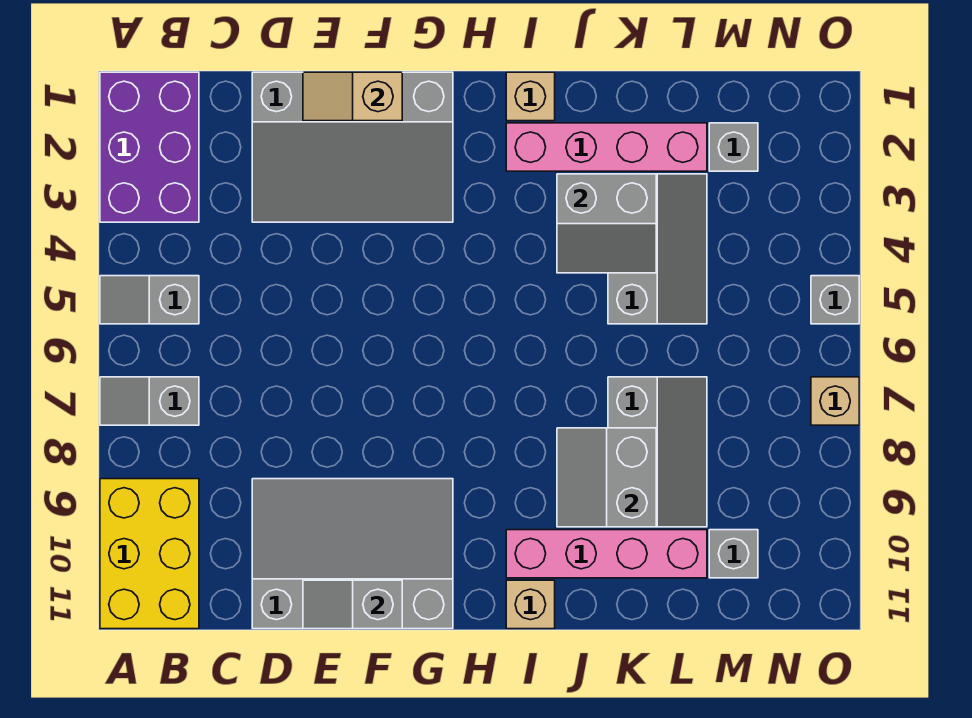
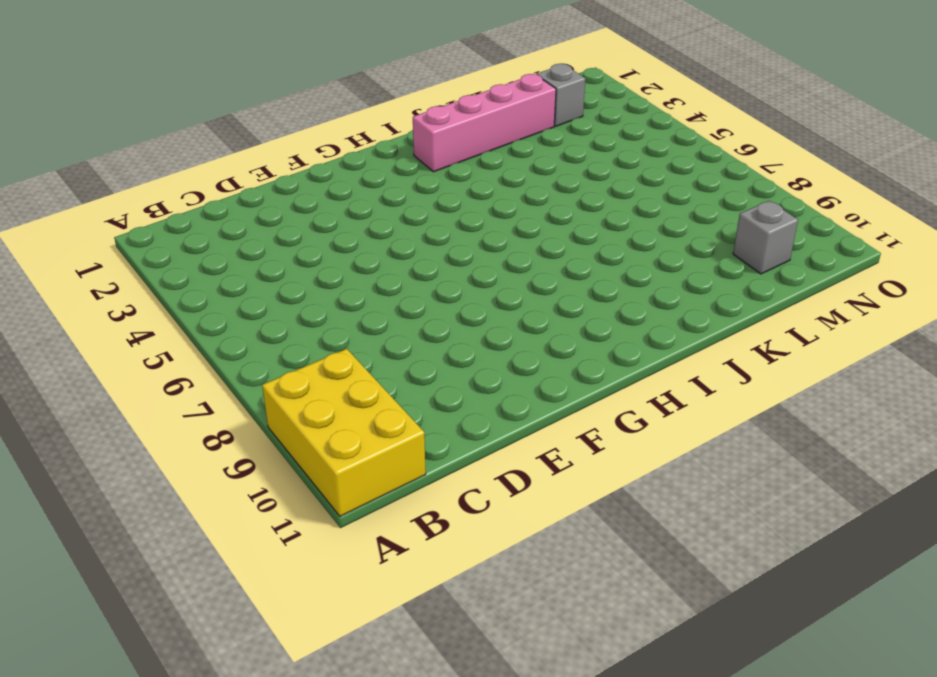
none -> purple brick A1:B3 level 1
none -> grey slope A5:B5 level 1 top B
none -> grey slope A7:B7 level 1 top B

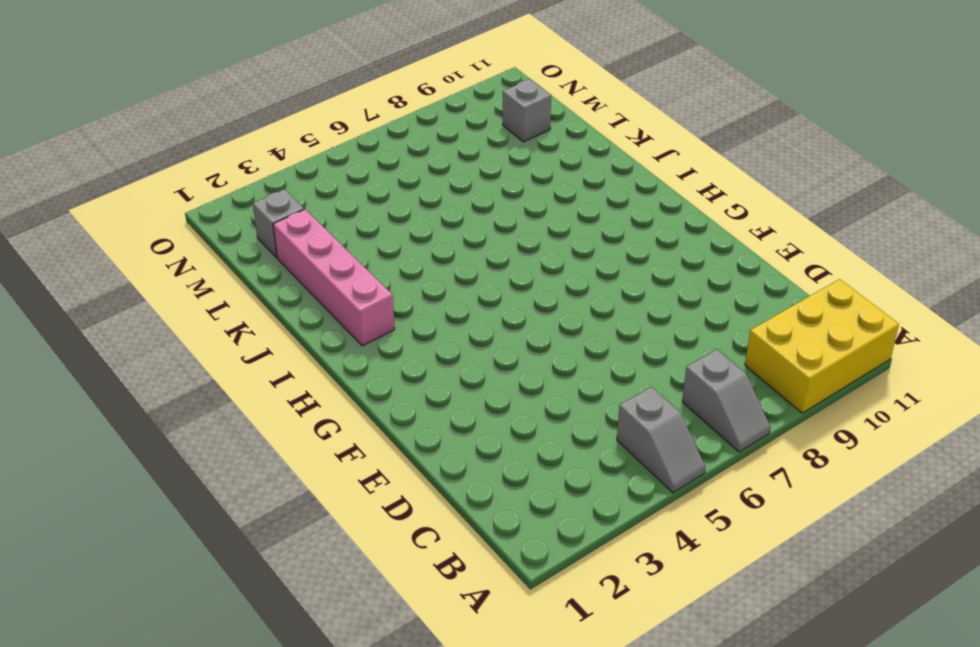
none -> purple brick A1:B3 level 1
none -> grey slope D1:G3 level 1 top 1
none -> grey slope D9:G11 level 1 top 11

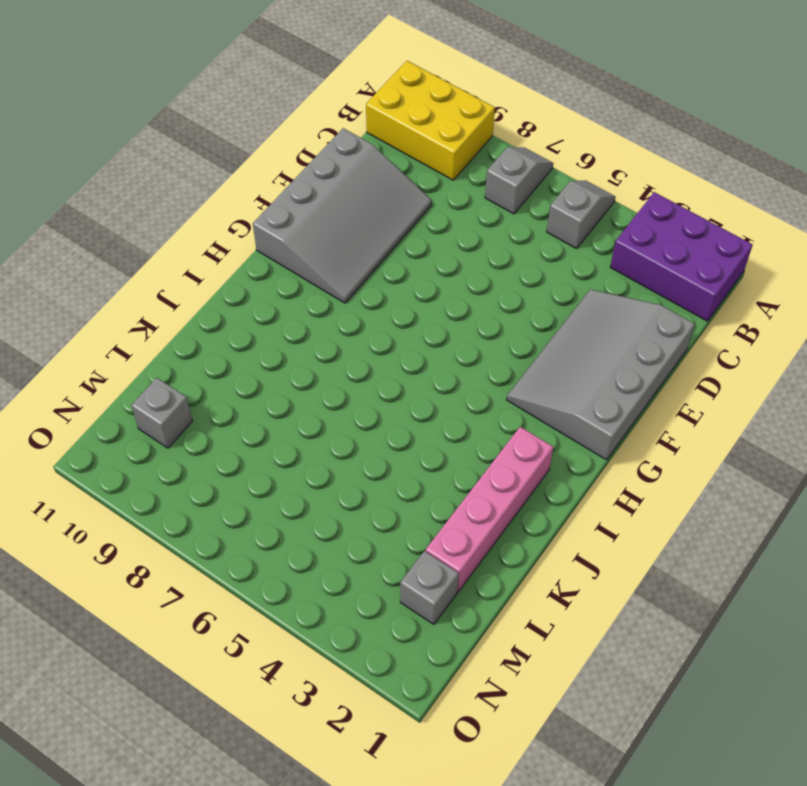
none -> tan brick I1 level 1
none -> pink brick I10:L10 level 1
none -> tan brick I11 level 1

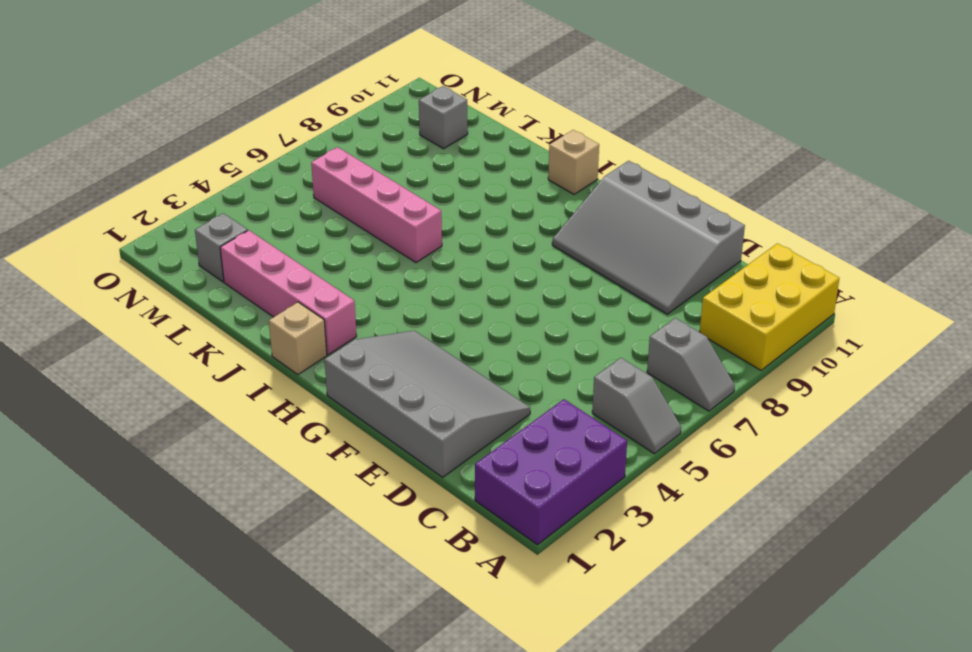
pink brick J6:M6 level 1 -> pink brick I10:L10 level 1
none -> grey slope K3:L5 level 1 top K
none -> grey slope K7:L9 level 1 top K
none -> grey brick O5 level 1

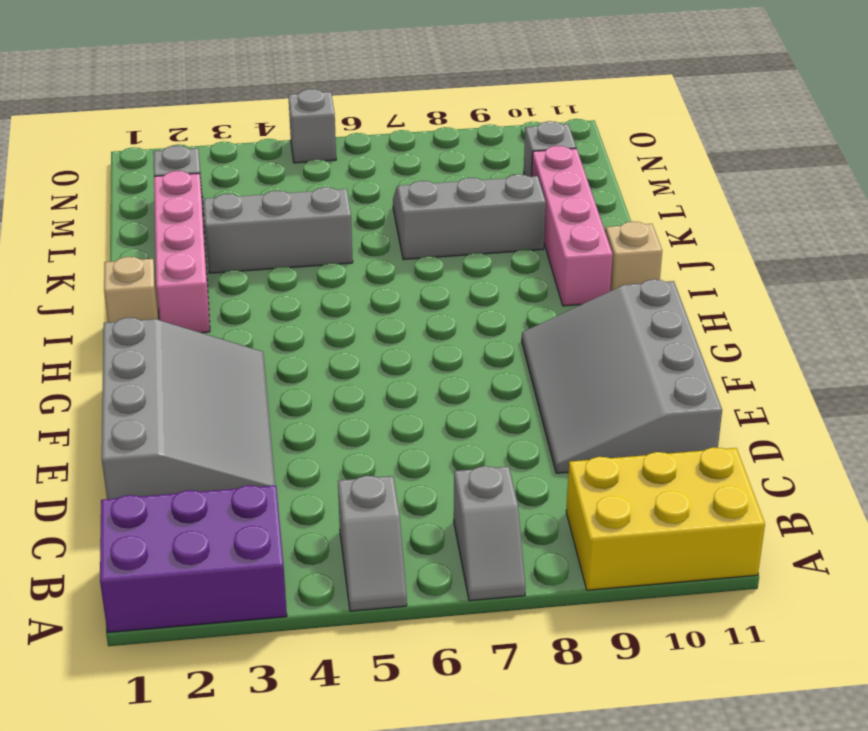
none -> tan brick O7 level 1
none -> tan slope E1:F1 level 2 top F
none -> grey slope E11:F11 level 2 top F

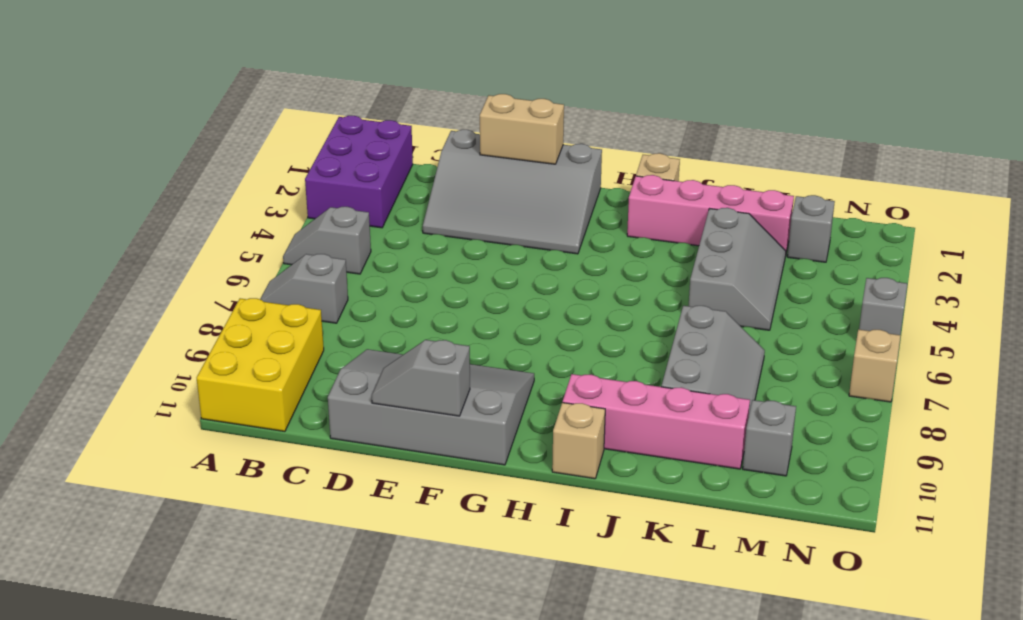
tan brick E1:F1 level 2 -> tan slope E1:F1 level 2 top F
none -> grey slope J3:K4 level 2 top 3
none -> grey slope J8:K9 level 2 top K

